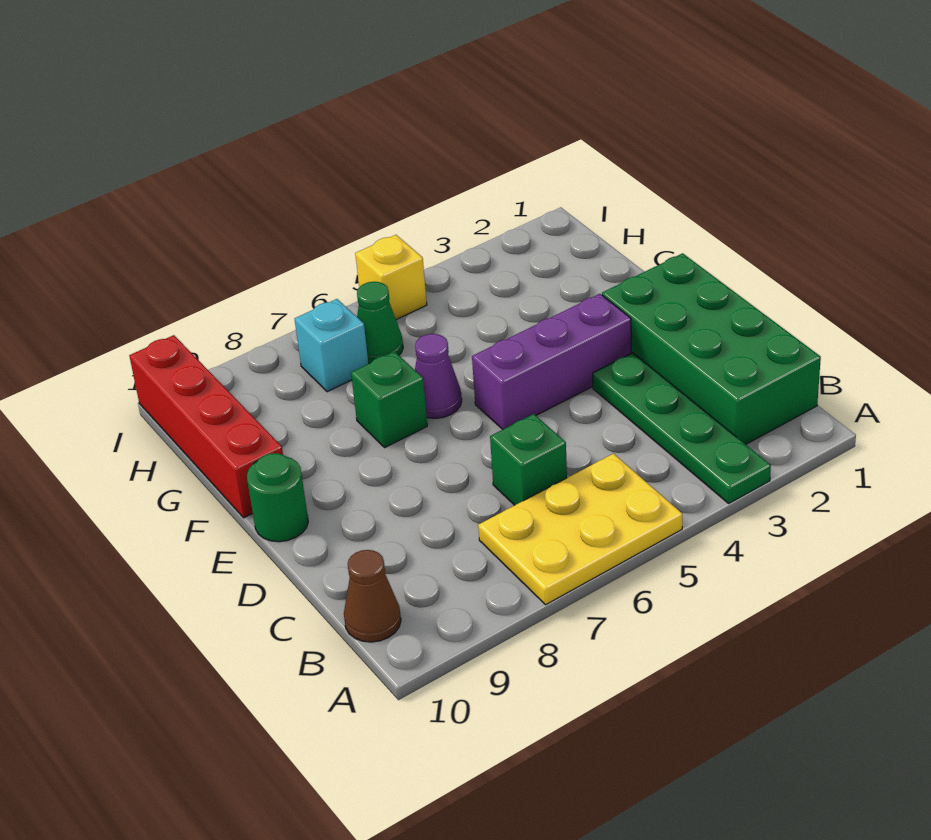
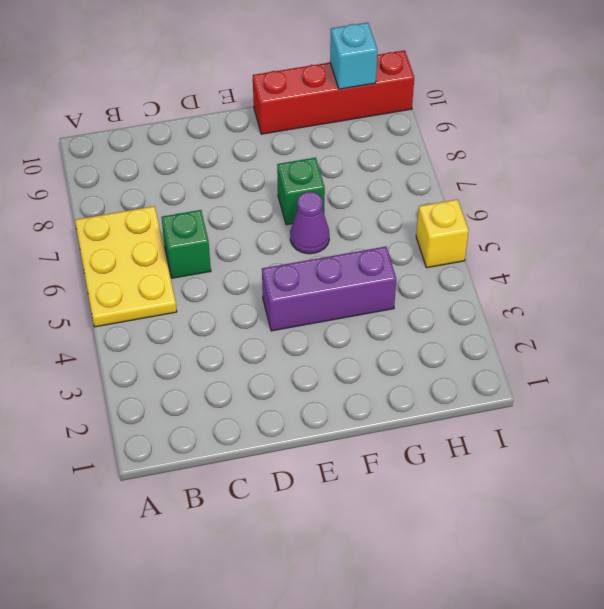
purple brick E4:G4 level 1 -> purple brick E3:E5 level 1
cyan brick H10 level 2 -> cyan brick H7 level 1
none -> green plate A3:D3 level 1
none -> green brick B1:E2 level 1
none -> brown cone B10 level 1

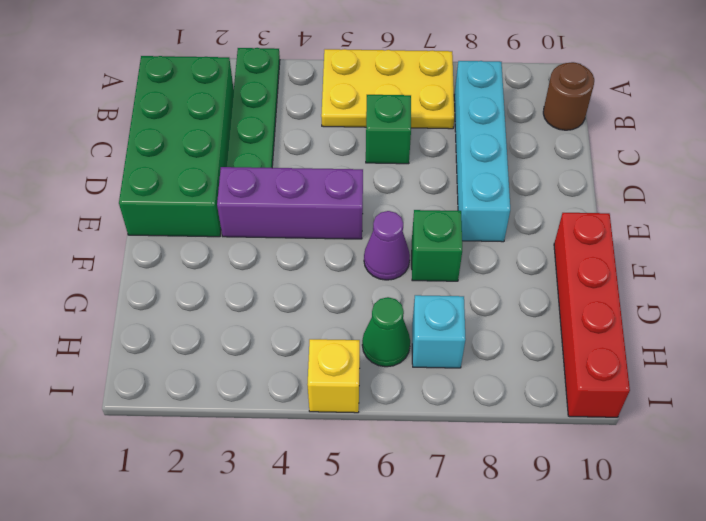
cyan brick B8:E8 level 1 -> none
brown round brick B10 level 1 -> brown cone B10 level 1
none -> green round brick E10 level 1

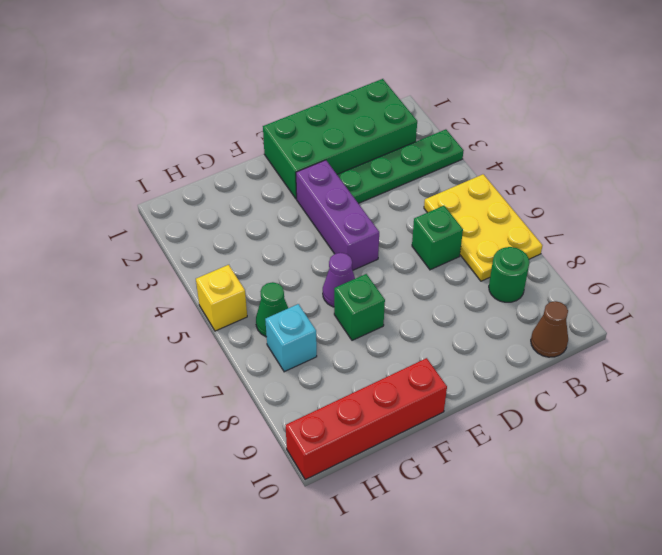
green round brick B8 level 1 -> green round brick E10 level 1

